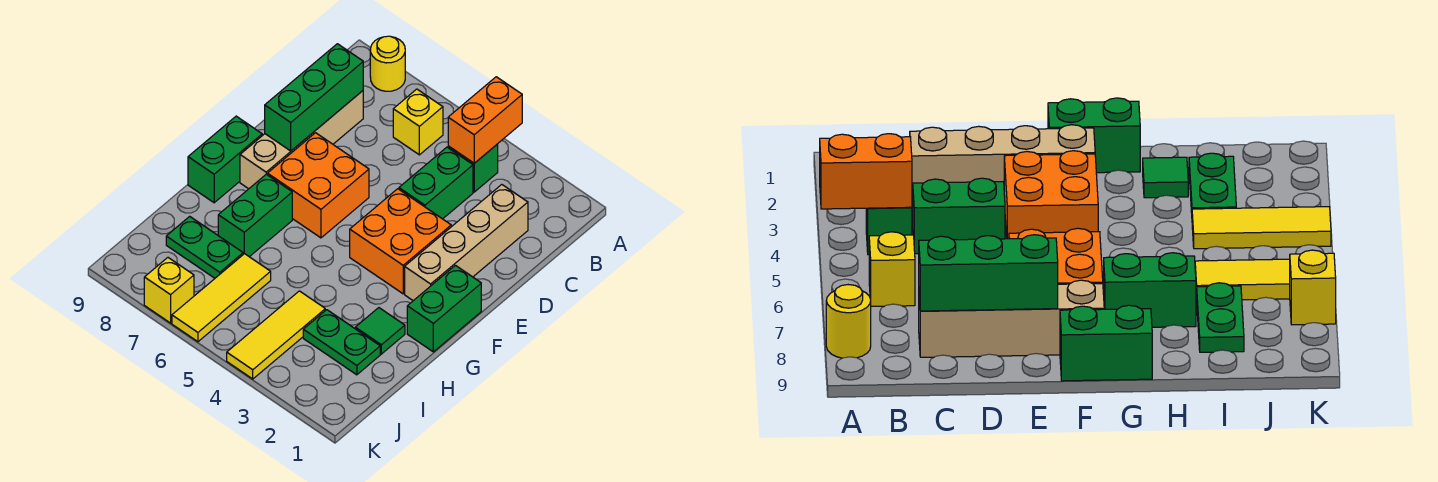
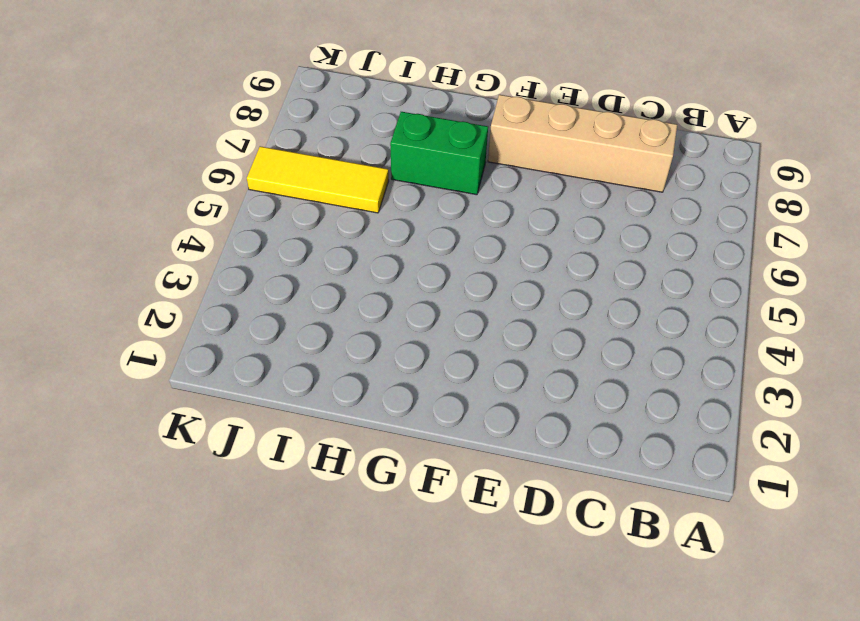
none -> yellow round brick A8 level 1
none -> green brick B4 level 1
none -> yellow brick B6 level 1

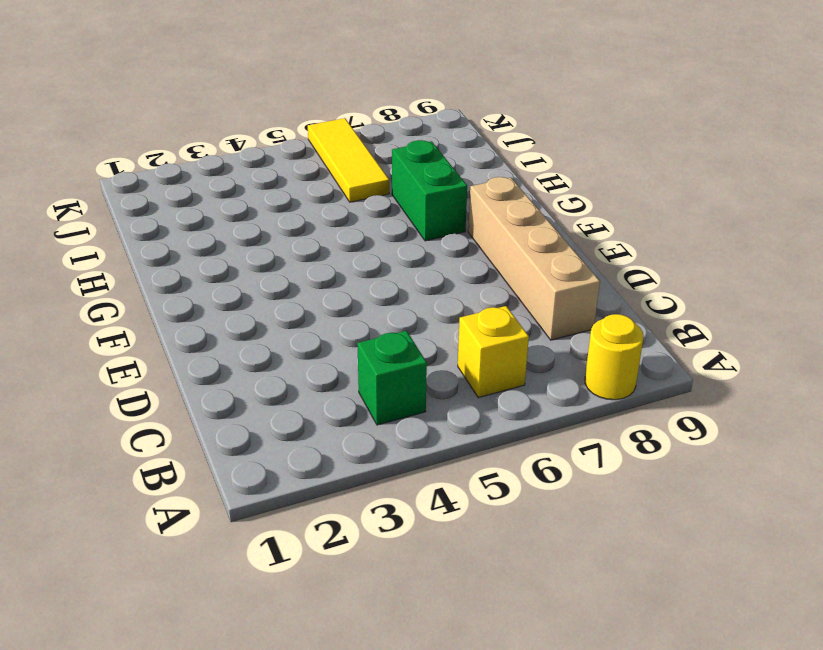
none -> tan brick C2:F2 level 1
none -> green brick C4:D4 level 1
none -> orange brick E3:F4 level 1

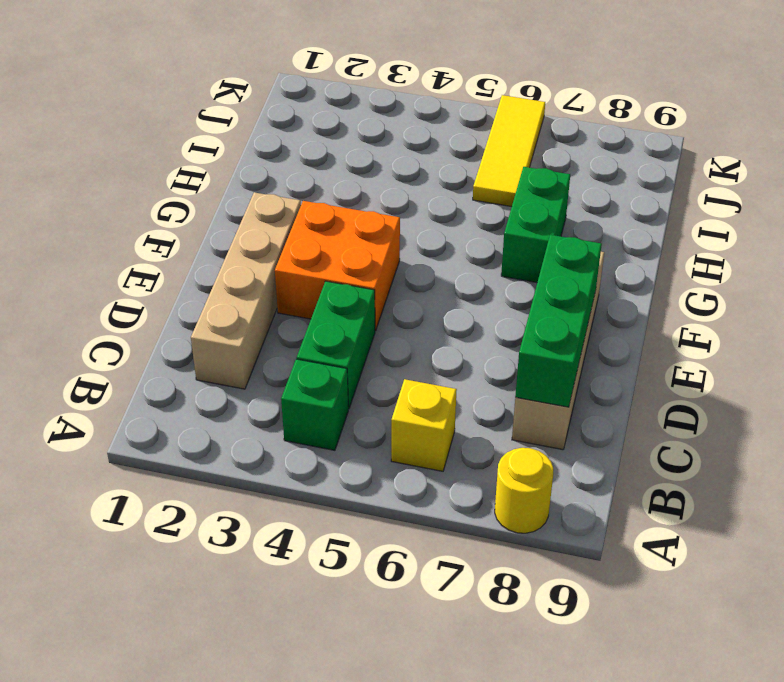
none -> orange brick E6:F7 level 1
none -> green brick F1:G1 level 1
none -> green brick F9:G9 level 1

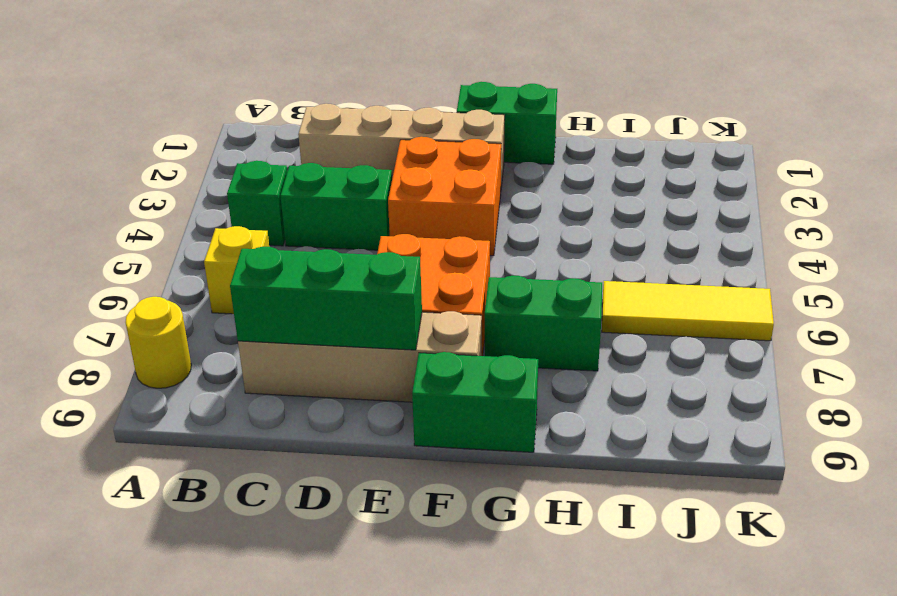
none -> green tile H2 level 1
none -> green plate I2:I3 level 1
none -> yellow tile I4:K4 level 1

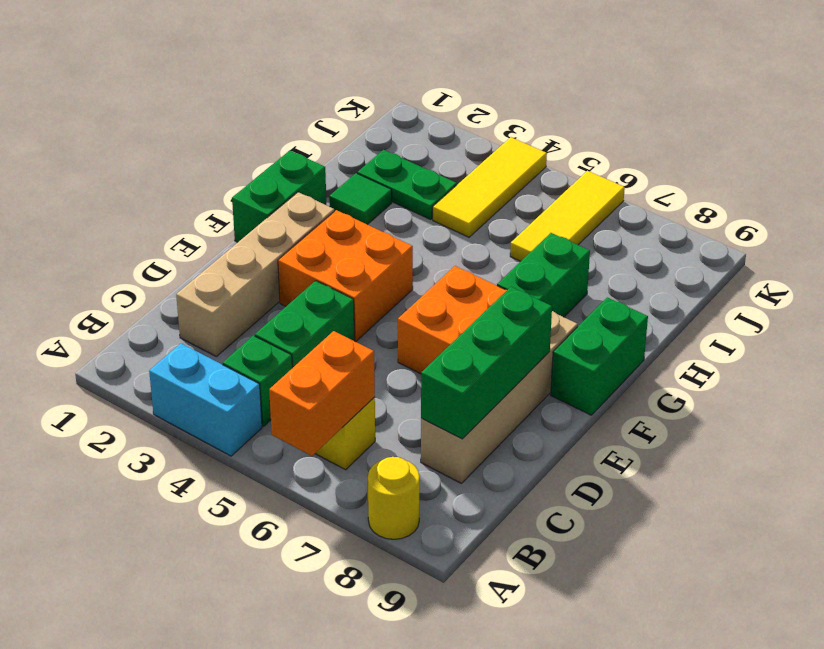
cyan brick A3:A4 level 1 -> none
orange brick A6:B6 level 2 -> orange brick A4:B4 level 2
none -> green plate I7:I8 level 1
none -> yellow brick K7 level 1

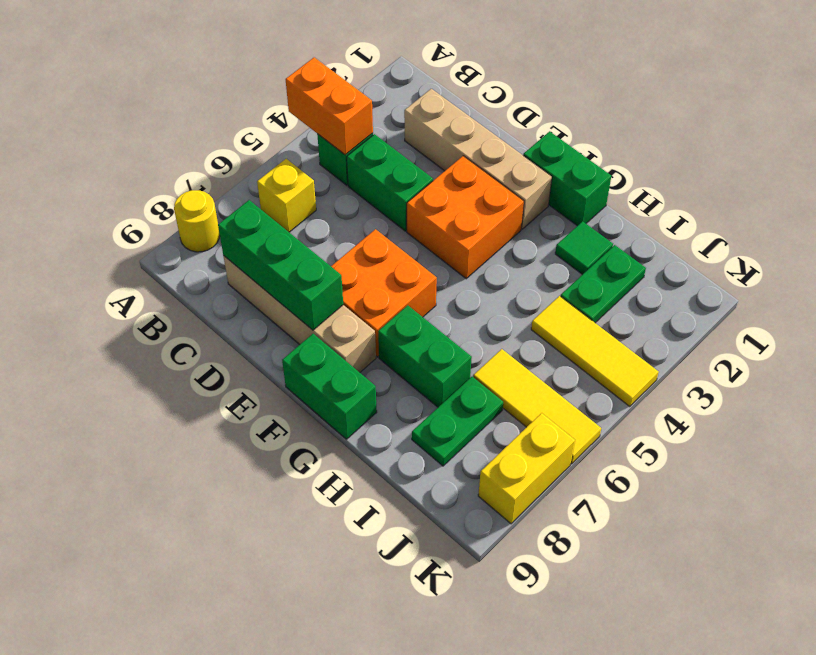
yellow brick K7:K8 level 1 -> yellow brick K7 level 1

